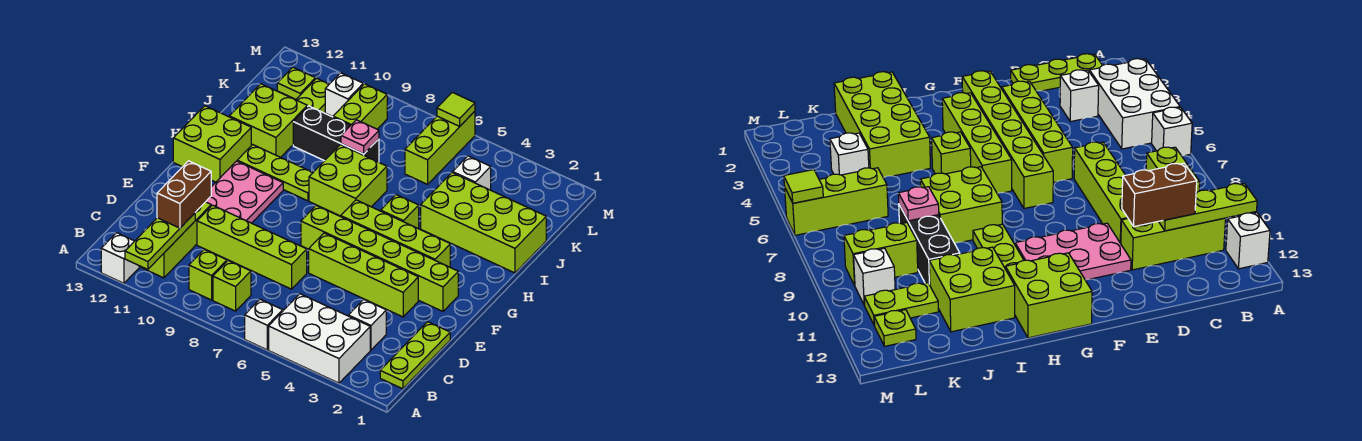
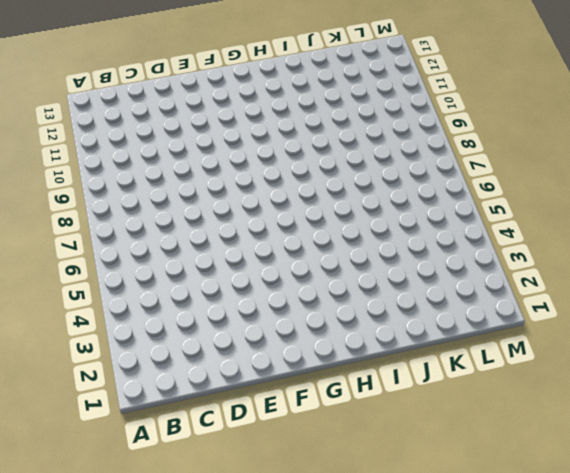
none -> white brick A3:B5 level 1
none -> white brick A6 level 1
none -> white brick A12 level 1
none -> lime plate B1:D1 level 1

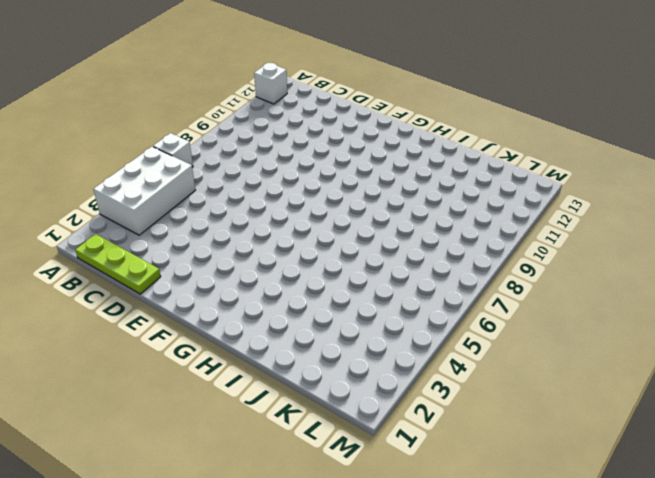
none -> lime brick B8 level 1
none -> lime brick B9 level 1
none -> lime brick B11:D11 level 1
none -> white brick C3 level 1

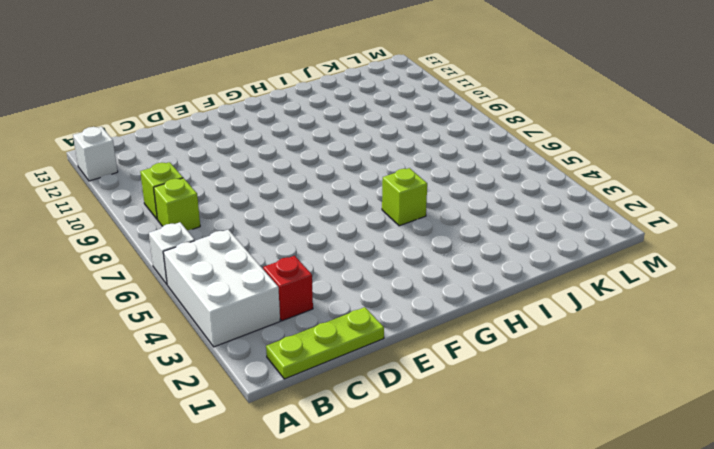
red brick C3 level 1 -> white brick C3 level 1
none -> lime brick B11:D11 level 1
none -> lime brick D7:D10 level 1
none -> lime brick E3:E6 level 1
none -> pink plate E10:G11 level 1

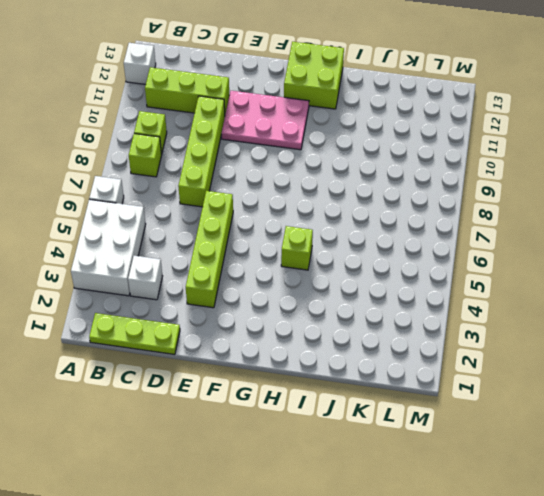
none -> lime brick F2:F7 level 1
none -> lime brick G3:G6 level 1
none -> lime brick H7:I8 level 1
none -> lime plate H9:H11 level 1

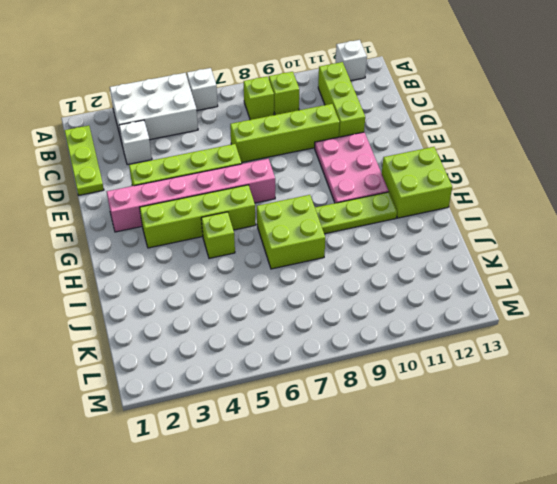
pink brick F2:F7 level 1 -> lime brick F2:F7 level 1
none -> lime brick I1:J4 level 1
none -> lime brick I11:J12 level 1
none -> black brick J8:J10 level 1
none -> white brick K4 level 1

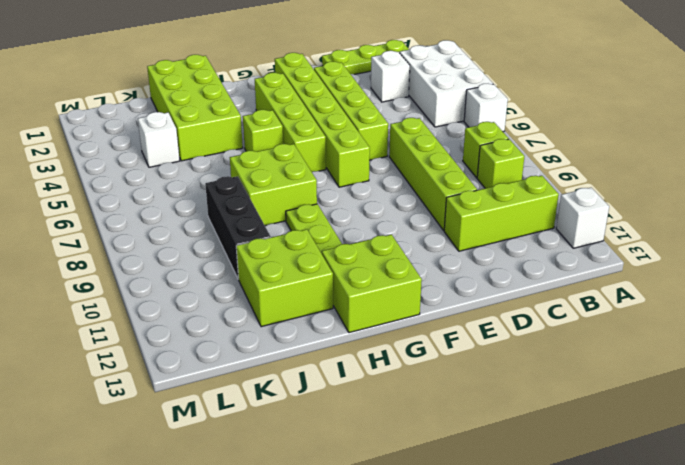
none -> pink plate E10:G11 level 1
none -> lime brick K6:M6 level 1
none -> lime brick K9:L9 level 1
none -> lime plate K11:L11 level 1

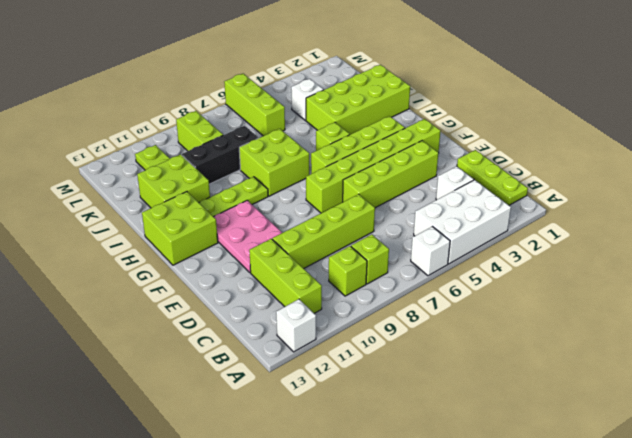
none -> white brick L10 level 1
none -> lime plate L12 level 1
none -> lime plate A11:C11 level 2
none -> pink plate J8 level 2

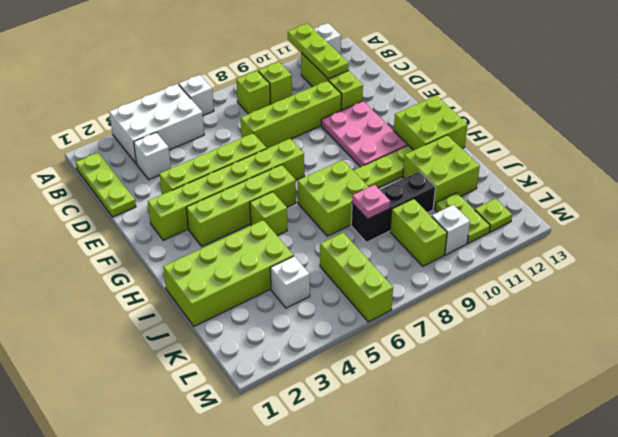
none -> lime tile M6 level 2
none -> brown brick C11:D11 level 3

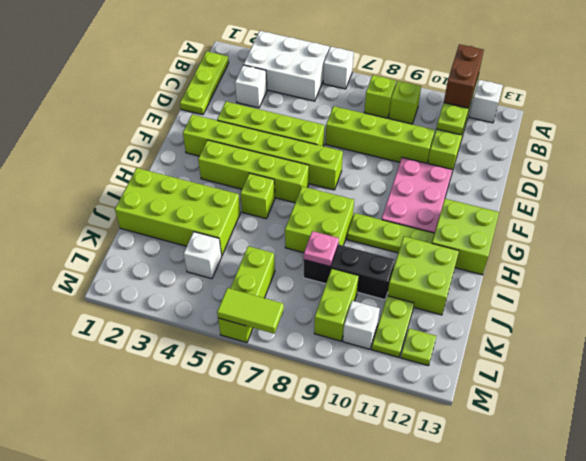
brown brick A11:B11 level 3 -> brown brick C11:D11 level 3
lime tile M6:M7 level 2 -> lime tile M6 level 2

